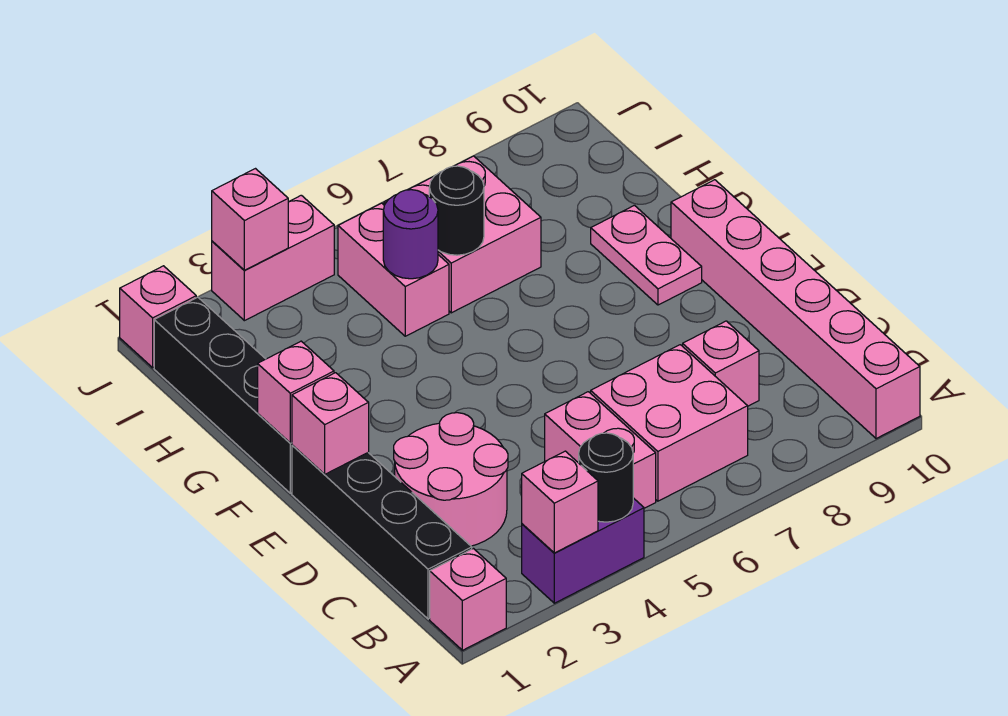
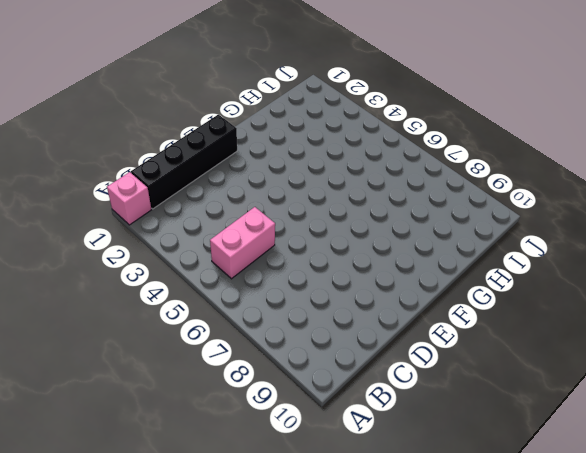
none -> purple brick A3:A4 level 1
none -> pink brick A10:F10 level 1
none -> pink brick B6:C7 level 1

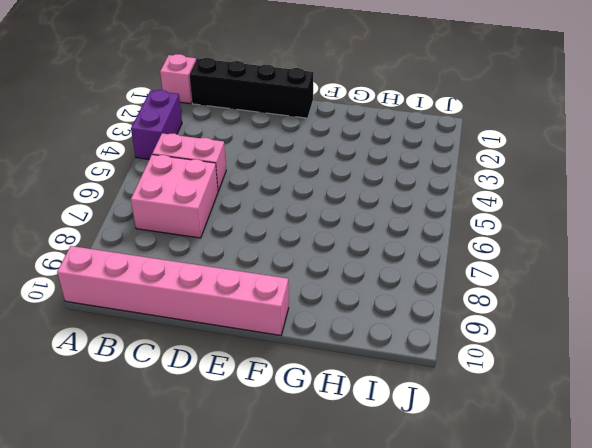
none -> pink round brick C2:D3 level 1
none -> pink brick C8 level 1
none -> black brick F1:I1 level 1

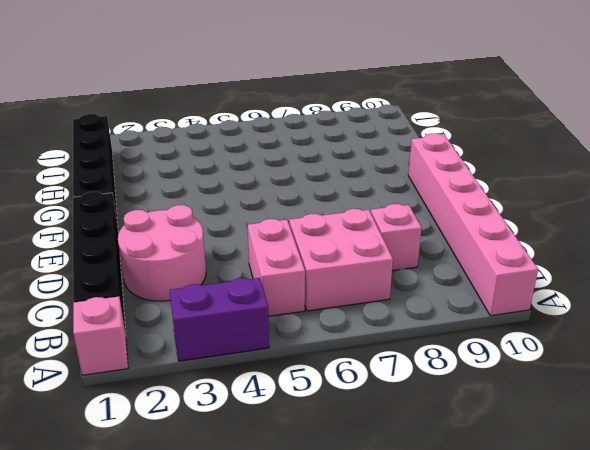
none -> pink plate F9:G9 level 1
none -> pink brick H5:I5 level 1
none -> pink brick H6:I7 level 1

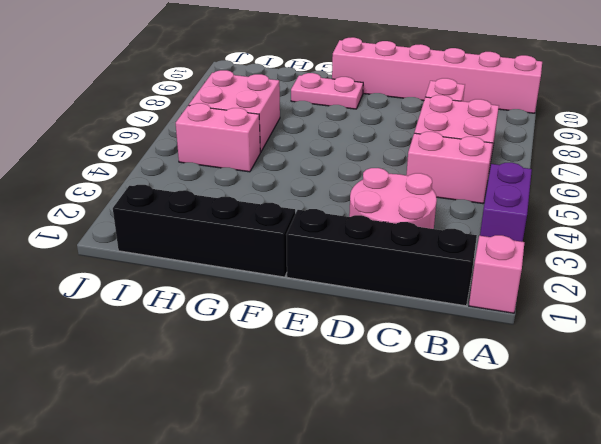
none -> pink brick J1 level 1
none -> pink brick J3:J4 level 1
none -> pink brick A3 level 2

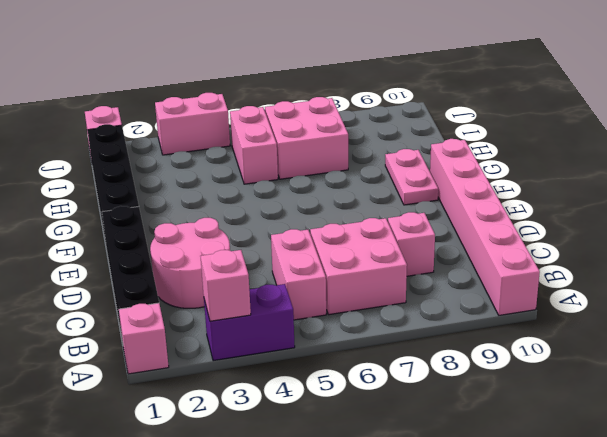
none -> black round brick A4 level 2
none -> pink brick E1 level 2
none -> pink brick F1 level 2

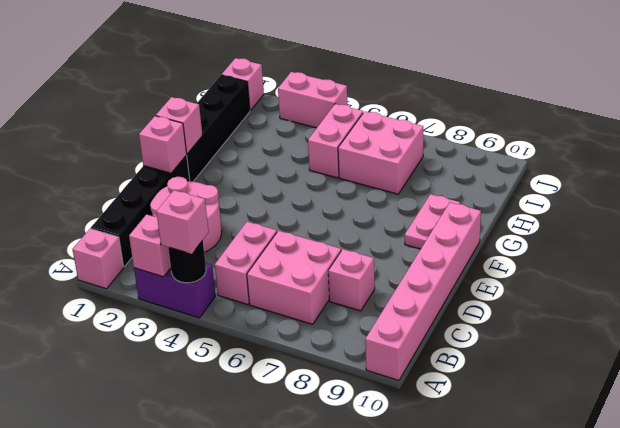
pink brick A4 level 3 -> pink brick J3 level 2
none -> purple round brick H5 level 2
none -> black round brick H6 level 2

